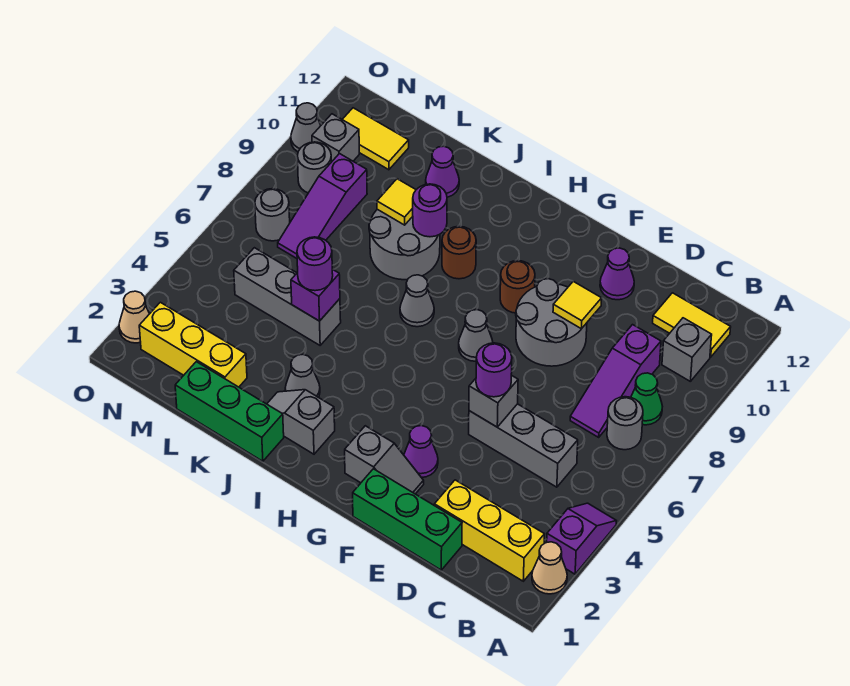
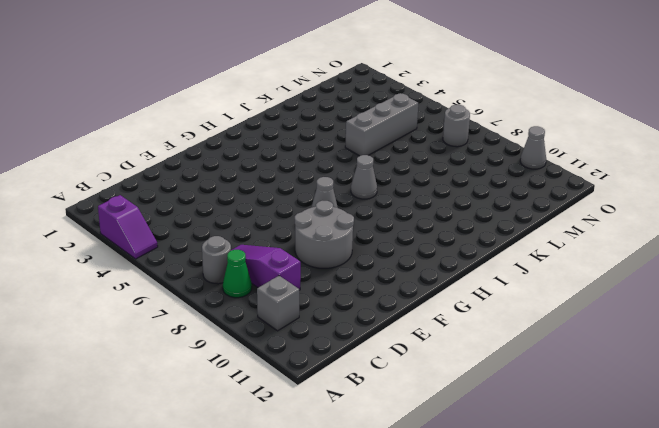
none -> tan cone A2 level 1
none -> yellow brick B2:D2 level 1
none -> yellow tile B11:C11 level 1
none -> grey brick C5:E5 level 1

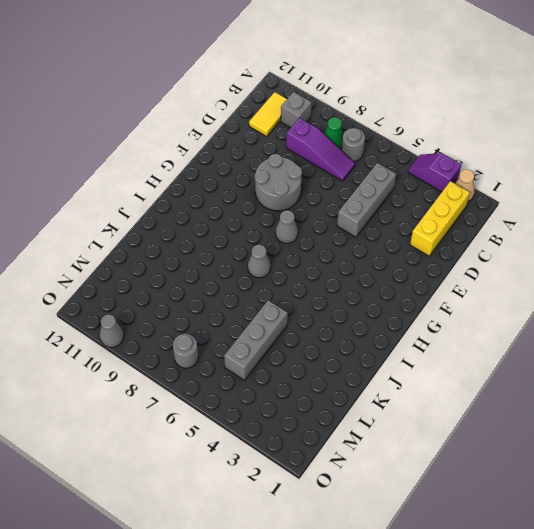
none -> green brick D1:F1 level 1
none -> purple cone E11 level 1
none -> grey slope F2:G2 level 1 top G
none -> purple cone F3 level 1

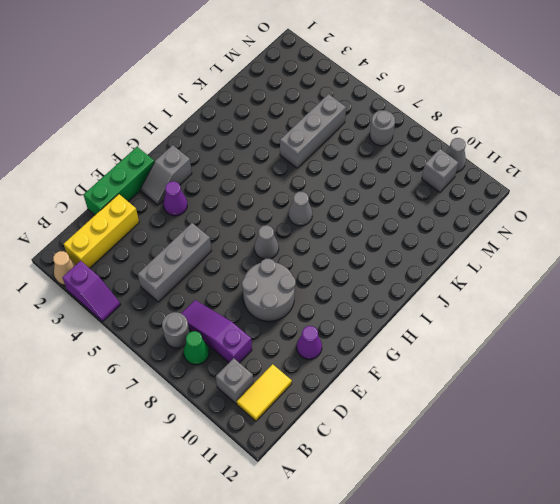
none -> brown round brick G9 level 1
none -> grey slope I2:J2 level 1 top I
none -> brown round brick I9 level 1
none -> green brick J1:L1 level 1

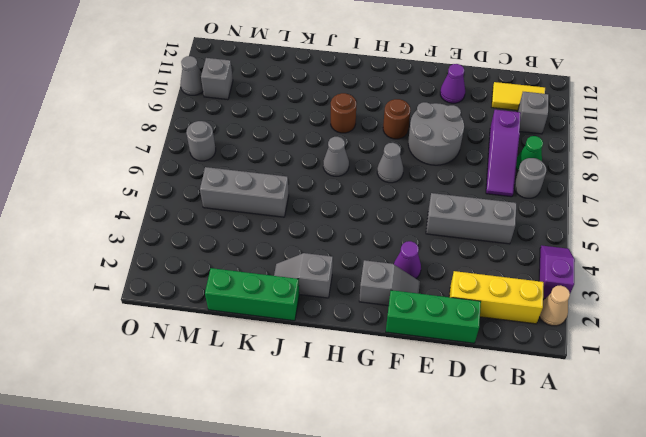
none -> grey cone J3 level 1
none -> grey round brick J8:K9 level 1
none -> purple cone K11 level 1
none -> yellow brick L2:N2 level 1

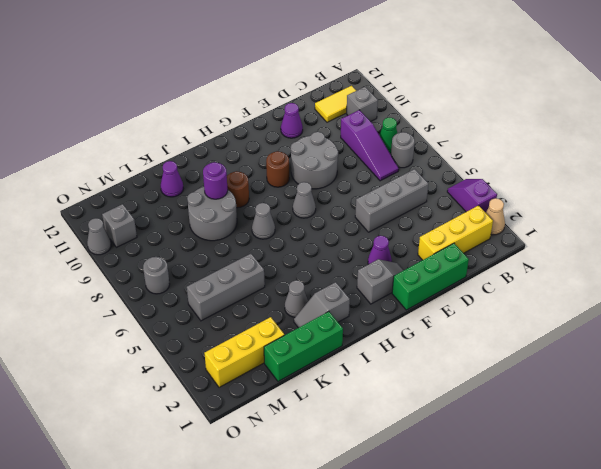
none -> purple slope M7:M9 level 1 top 9
none -> yellow tile M11:N11 level 1
none -> grey round brick N9 level 1
none -> tan cone O2 level 1

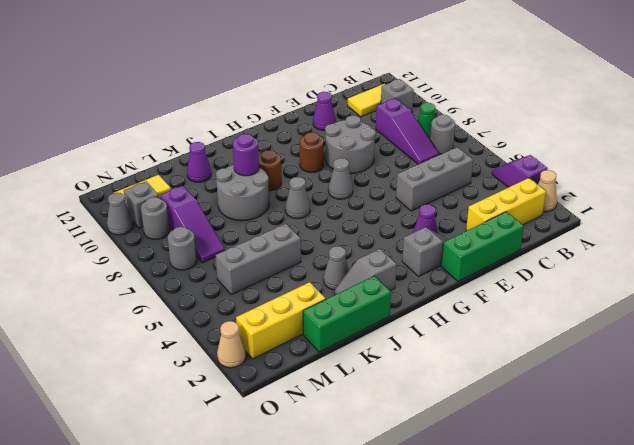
none -> grey brick E5 level 2
none -> yellow tile E9 level 2
none -> purple brick K5 level 2
none -> yellow tile K9 level 2

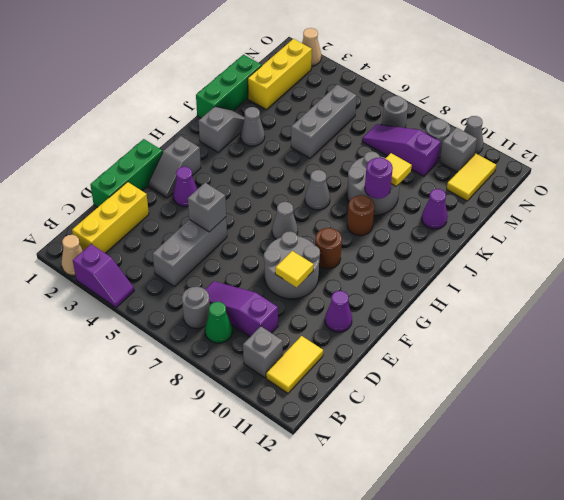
none -> purple brick K5 level 2
none -> purple round brick E5 level 3
none -> purple round brick K5 level 3

